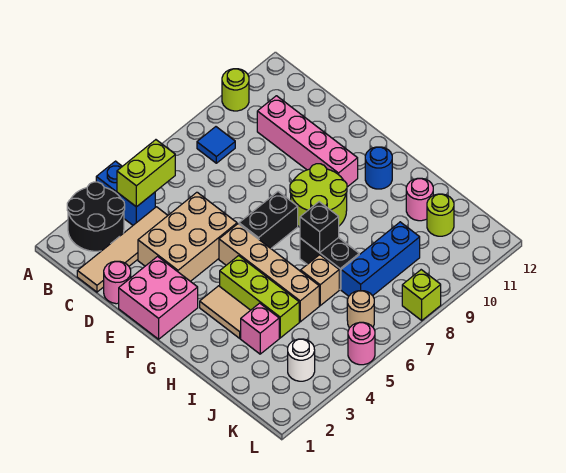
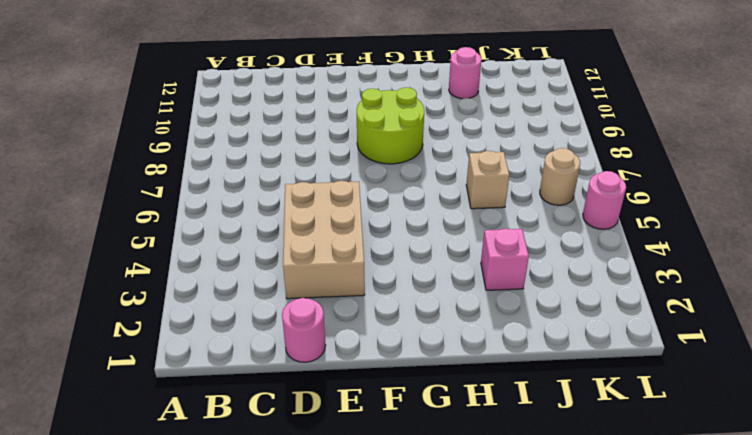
none -> black round brick A2:B3 level 1
none -> blue brick A4:B4 level 1
none -> lime round brick A10 level 1

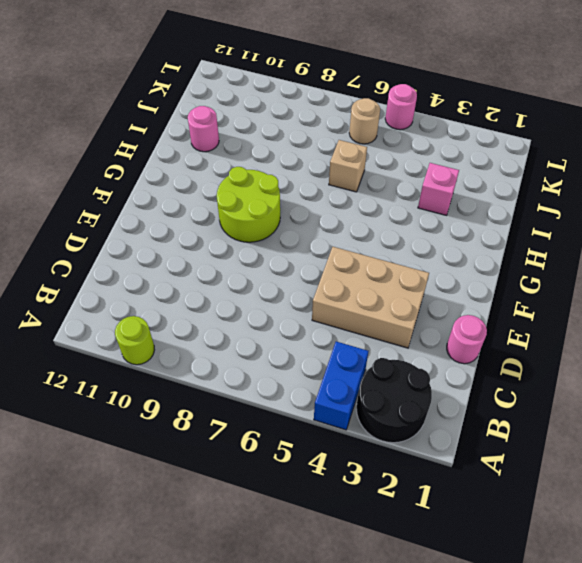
none -> blue tile B8 level 1
none -> tan tile C1:C4 level 1
none -> pink brick C10:F10 level 1

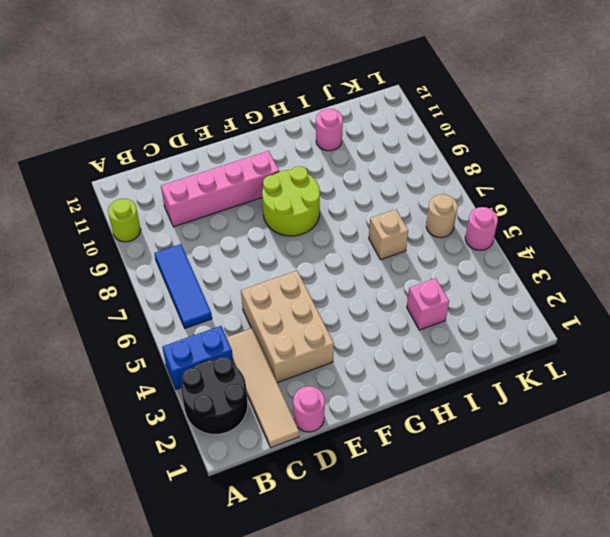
blue tile B6:B8 level 1 -> blue tile B8 level 1
none -> pink brick E1:F2 level 1
none -> tan brick F5:I5 level 1
none -> black brick F6:F7 level 1

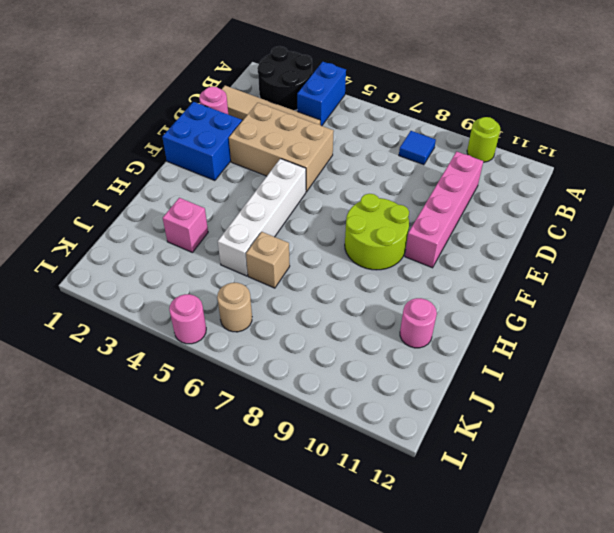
blue brick E1:F2 level 1 -> pink brick E1:F2 level 1
white brick F5:I5 level 1 -> tan brick F5:I5 level 1
none -> black brick F6:F7 level 1
none -> tan tile G3:H3 level 1
none -> lime brick G4:I4 level 1

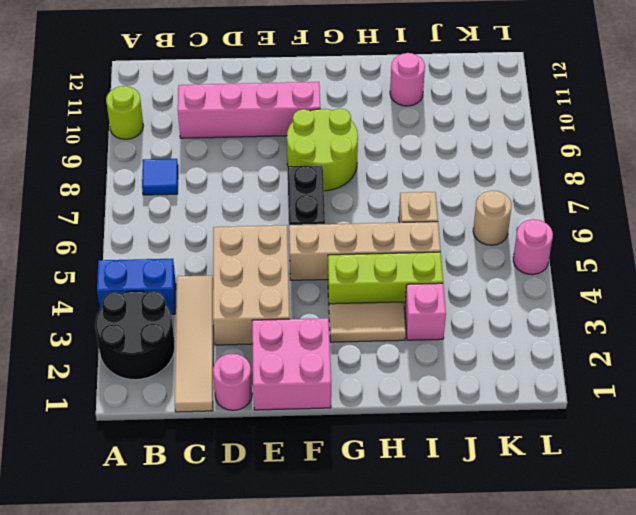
none -> blue round brick G11 level 1
none -> black brick H7:I7 level 1
none -> blue brick J7:J9 level 1

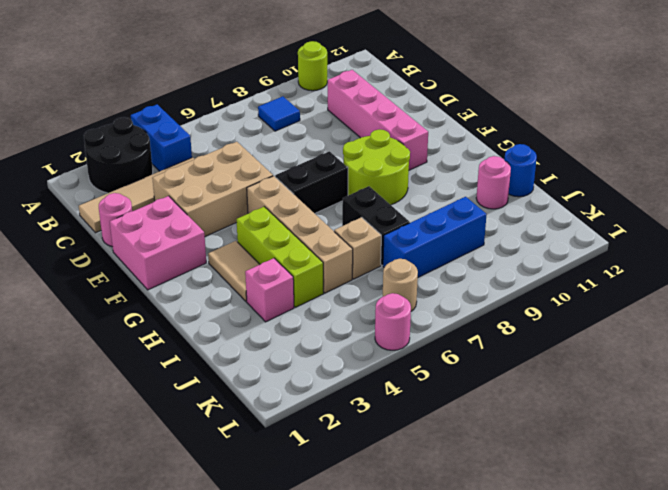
blue round brick I12 level 1 -> blue round brick G11 level 1
none -> lime round brick J11 level 1
none -> white round brick K3 level 1
none -> lime brick L8 level 1

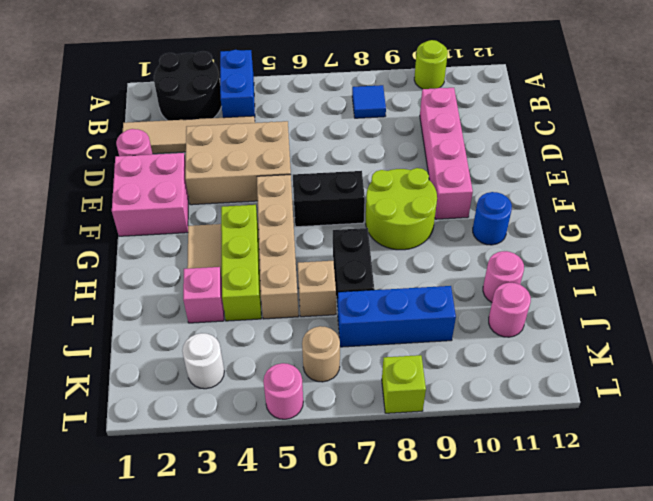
pink round brick J11 level 1 -> lime round brick J11 level 1
none -> lime brick B4:B5 level 2
none -> black brick H7 level 2

